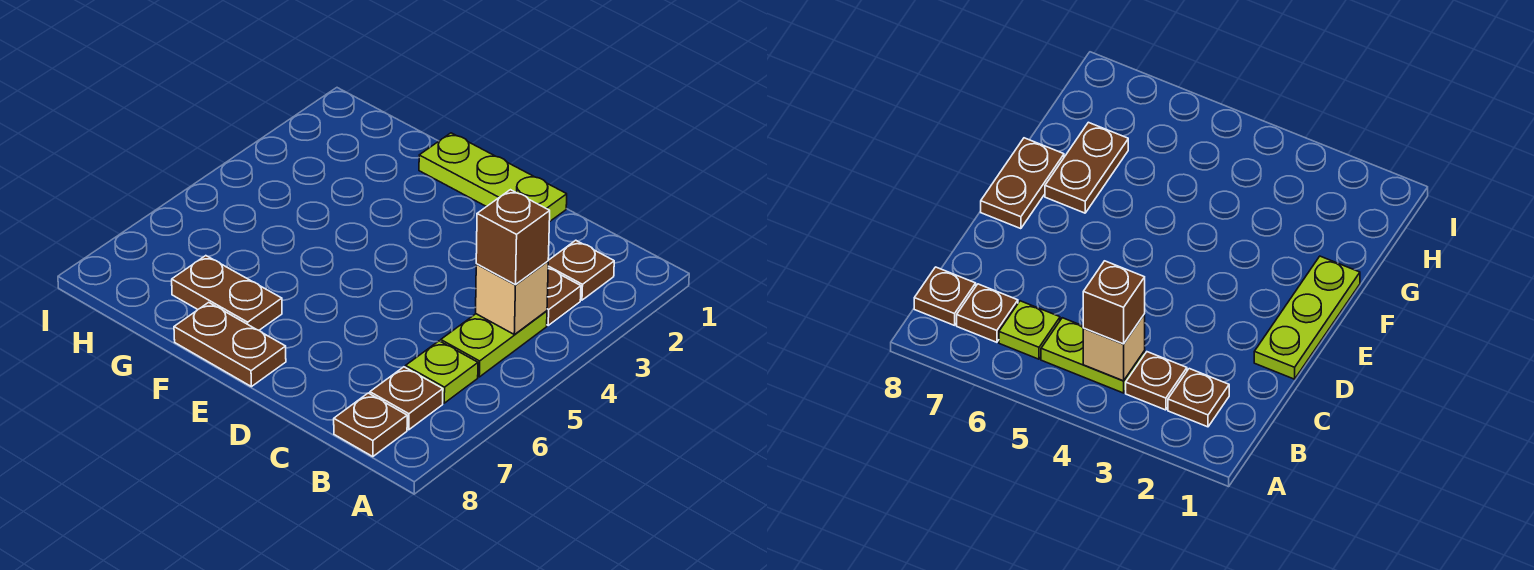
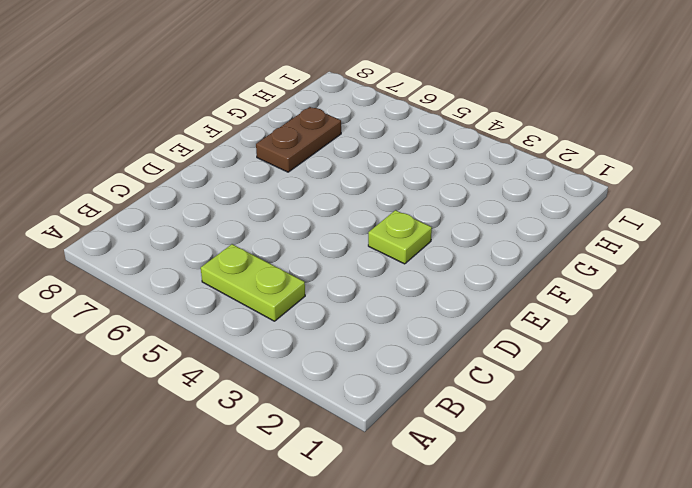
lime plate E3 level 1 -> lime plate B6 level 1
none -> brown plate B2 level 1
none -> brown plate B3 level 1

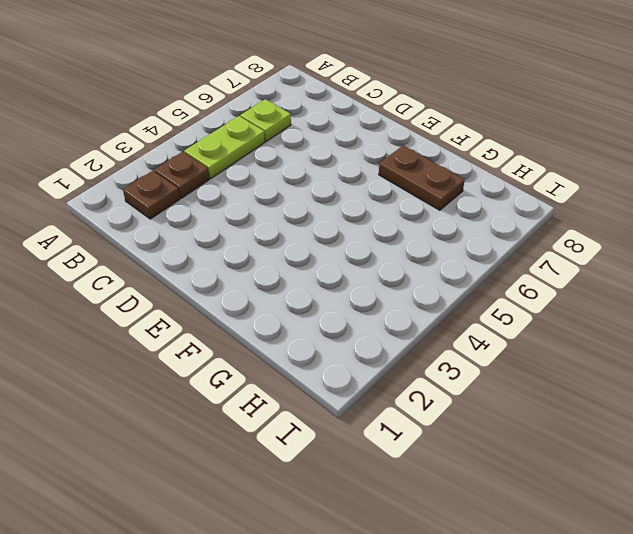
none -> brown plate B7 level 1
none -> brown plate B8 level 1

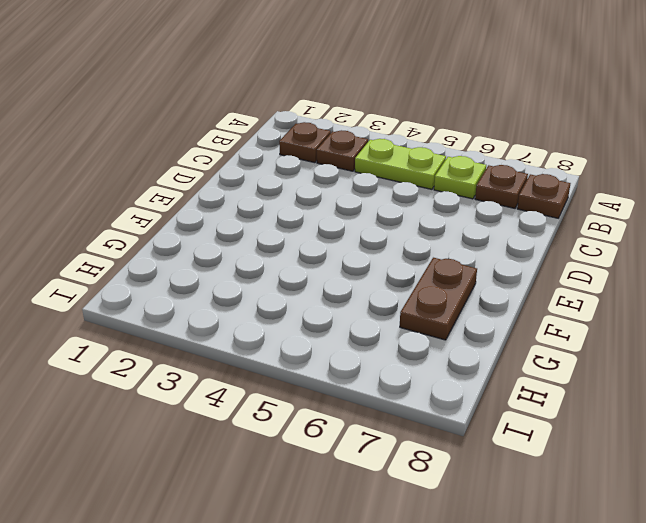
none -> lime plate D1:F1 level 1
none -> brown plate E8:F8 level 1

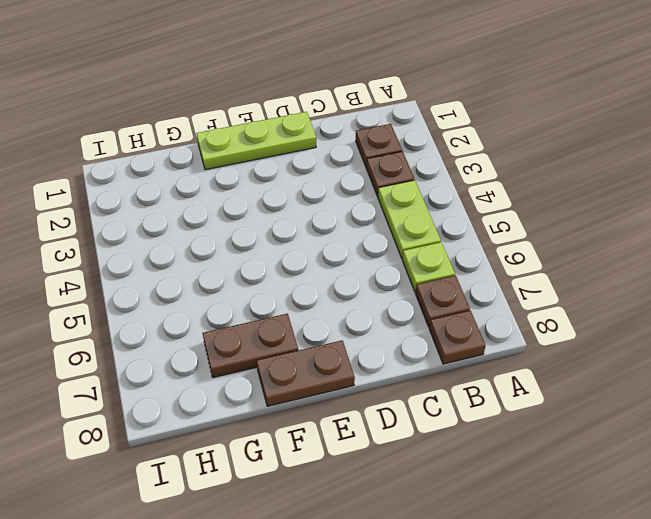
none -> tan brick B4 level 2
none -> brown brick B4 level 3

